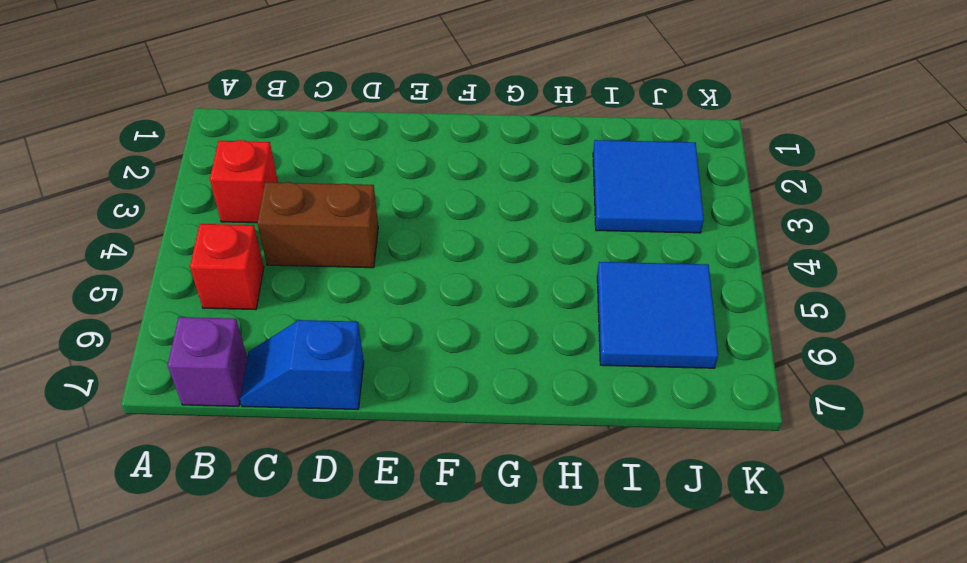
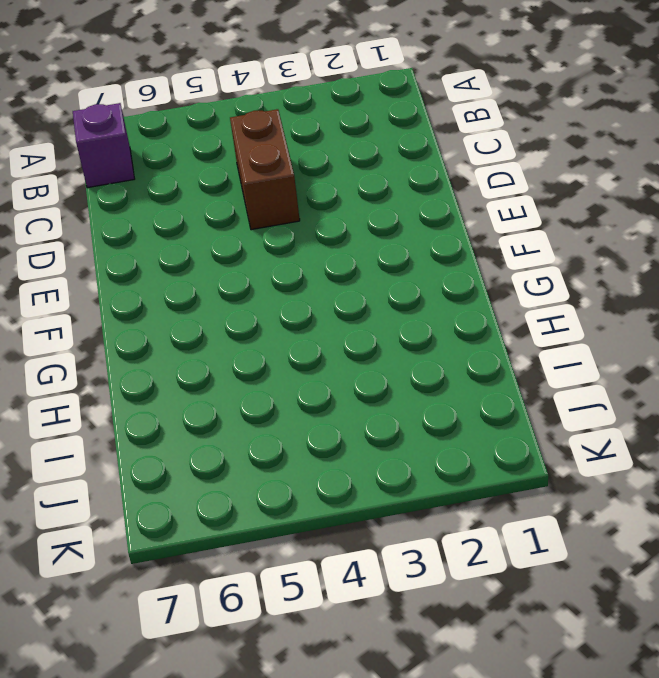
none -> red brick B3 level 1
none -> red brick B5 level 1

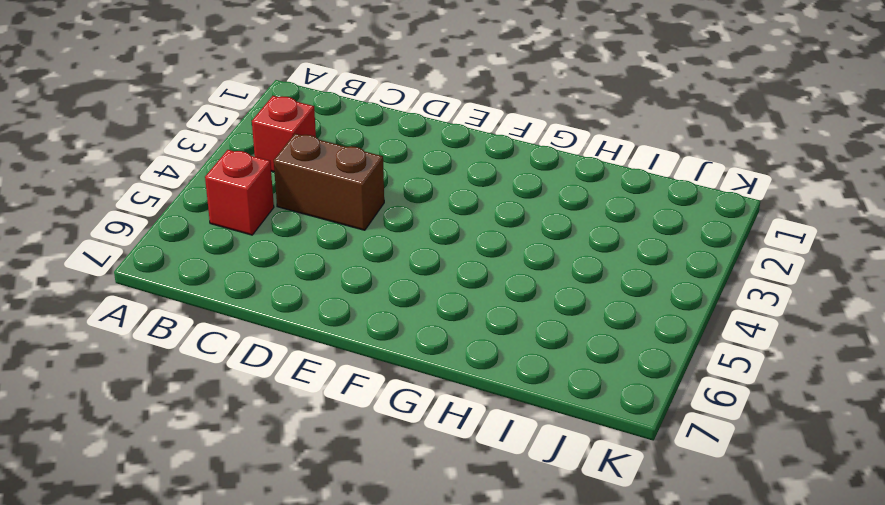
none -> purple brick B7 level 1
none -> blue slope C7:D7 level 1 top D

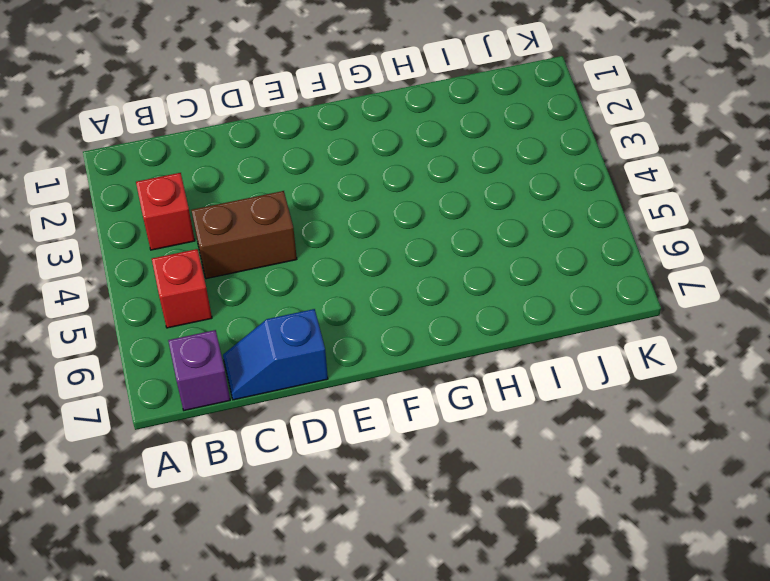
none -> blue tile I2:J3 level 1
none -> blue tile I5:J6 level 1

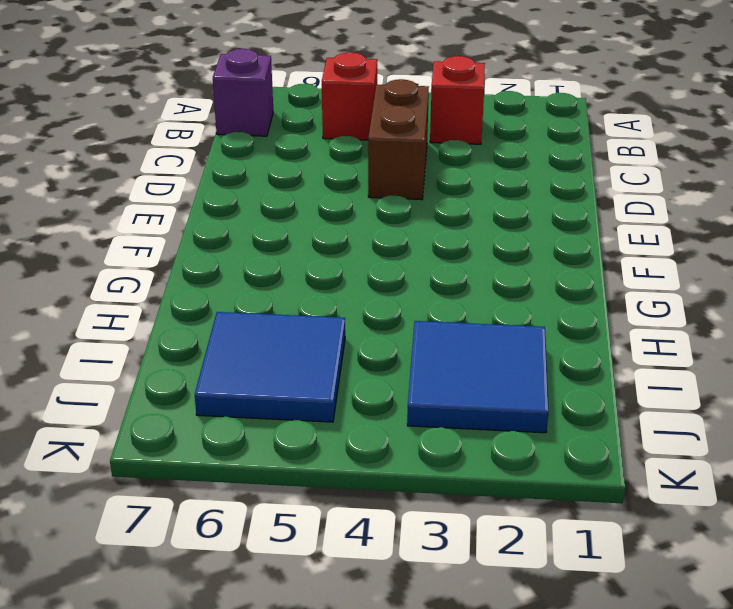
none -> blue slope C7:D7 level 1 top D

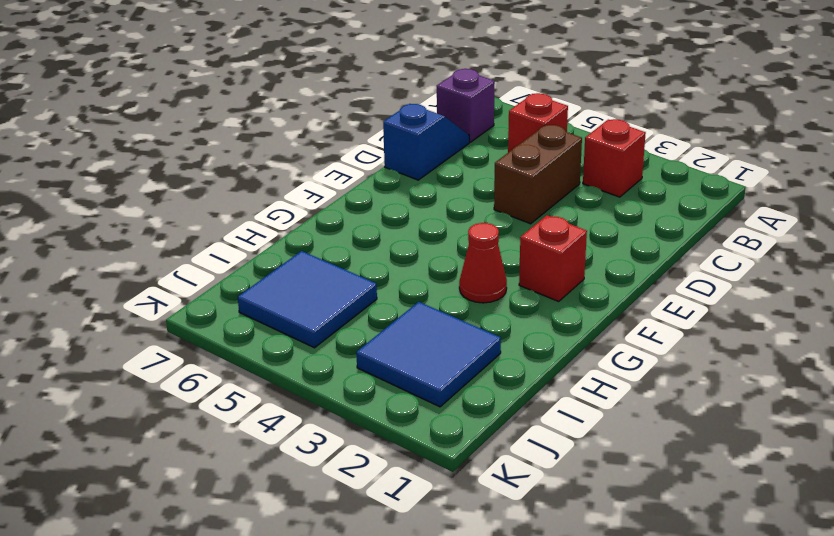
red brick F2 level 1 -> none
red cone G3 level 1 -> none

